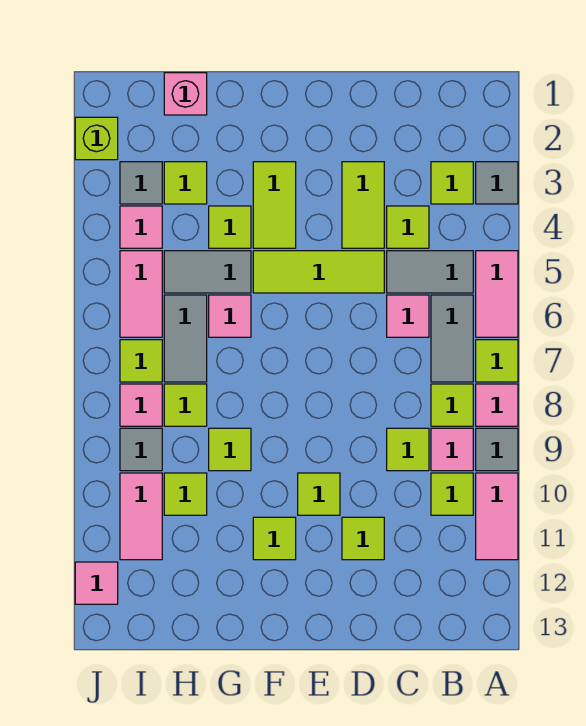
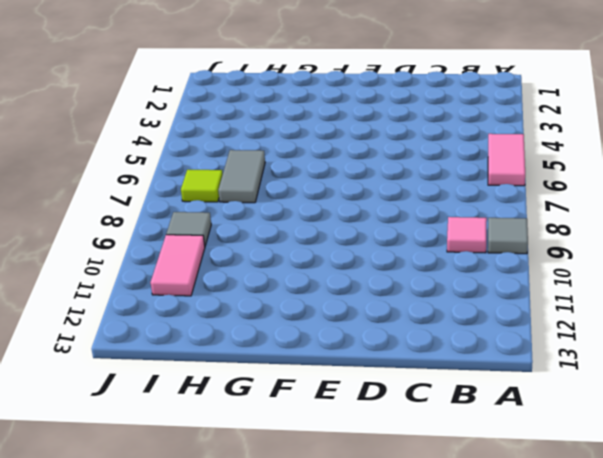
none -> grey tile A3 level 1
none -> lime tile A7 level 1
none -> pink tile A8 level 1
none -> pink tile A10:A11 level 1

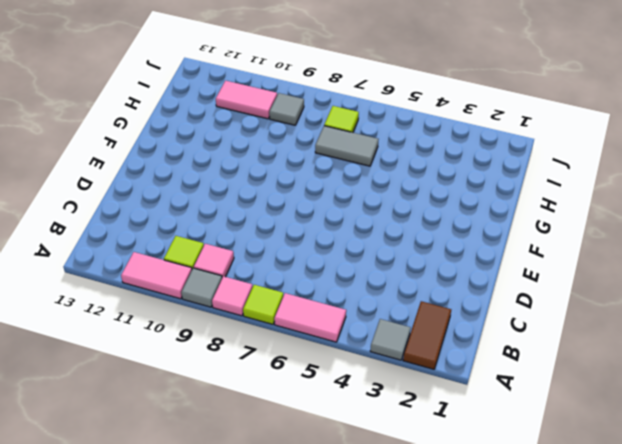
brown tile A2:B2 level 1 -> none
none -> lime tile B3 level 1
none -> grey tile B5:C5 level 1
none -> grey tile B6:B7 level 1
none -> lime tile B8 level 1

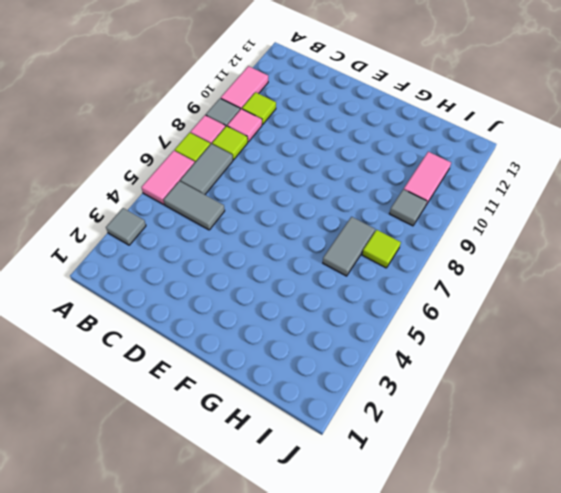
none -> lime tile B3 level 1
none -> lime tile C4 level 1
none -> pink tile C6 level 1
none -> lime tile C9 level 1

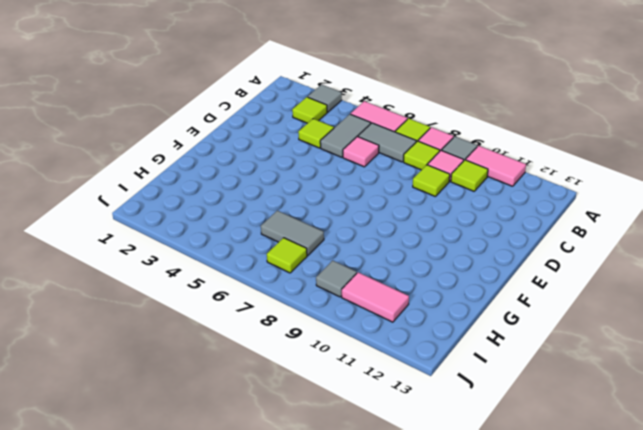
none -> lime tile D3:D4 level 1
none -> lime tile D5:F5 level 1
none -> lime tile D11 level 1
none -> lime tile E10 level 1

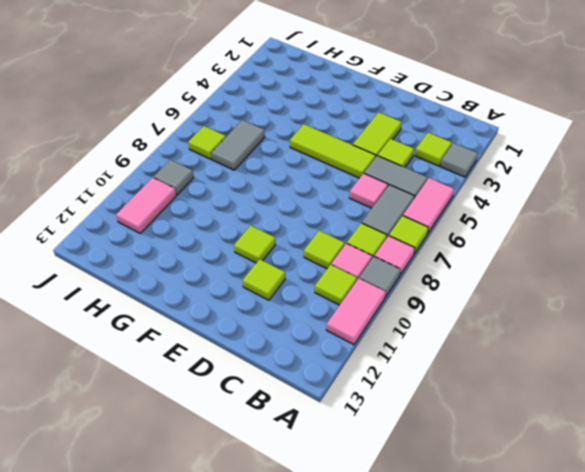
none -> lime tile F3:F4 level 1
none -> lime tile F11 level 1
none -> lime tile G4 level 1
none -> grey tile G5:H5 level 1

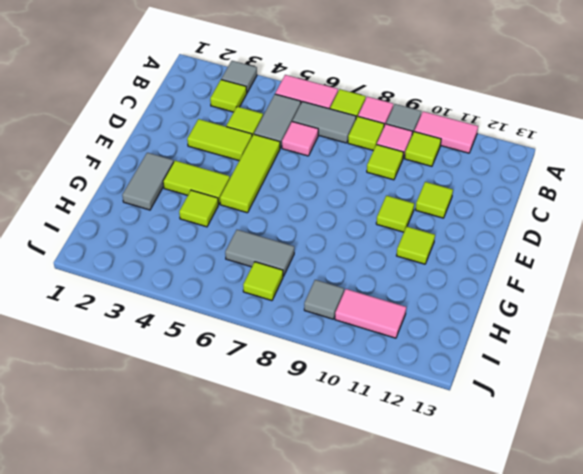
grey tile F2:G2 level 1 -> grey tile G5:H5 level 1
none -> pink tile G6 level 1
none -> lime tile G9 level 1
none -> pink brick H1 level 1
none -> lime tile H3 level 1

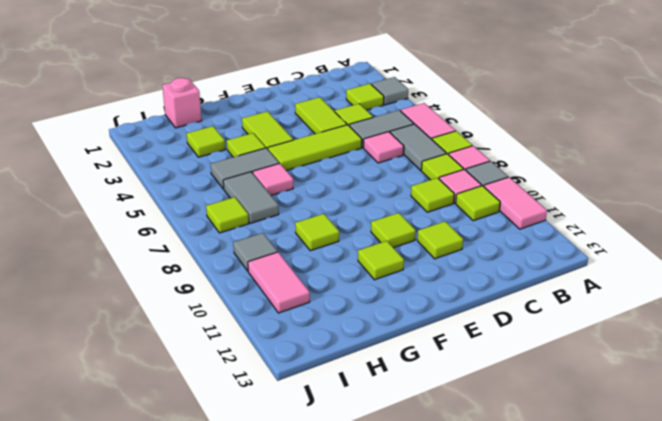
none -> lime tile H8 level 1
none -> lime tile H10 level 1
none -> grey tile I3 level 1
none -> pink tile I4 level 1

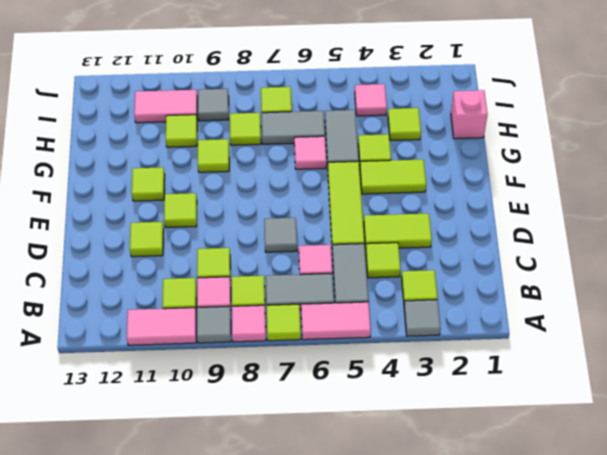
grey tile D7 level 1 -> grey tile I3 level 1
none -> pink tile I5:I6 level 1
none -> pink tile I8 level 1
none -> lime brick J2 level 1
none -> pink tile J12 level 1

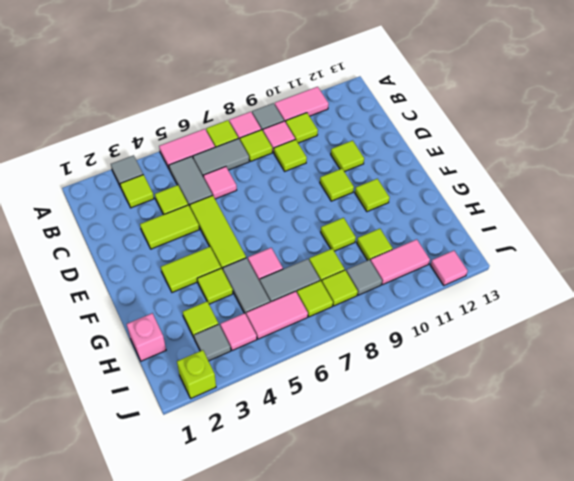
lime tile I8 level 1 -> pink tile I8 level 1

